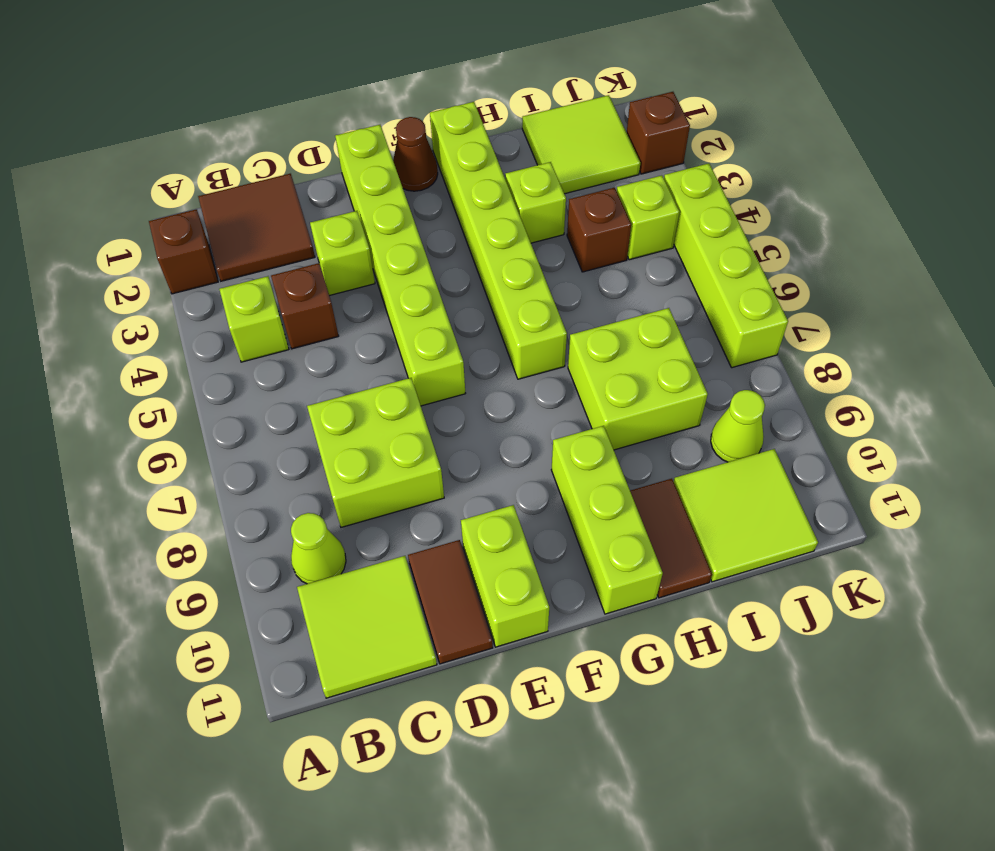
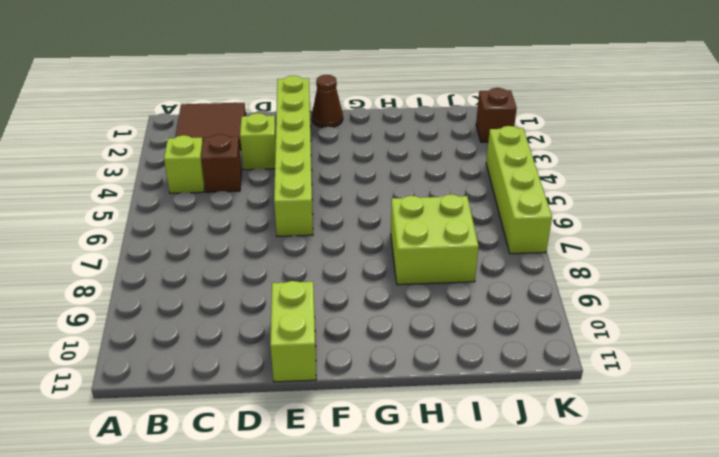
none -> brown brick A2 level 1
none -> lime cone B9 level 1
none -> lime tile B10:C11 level 1

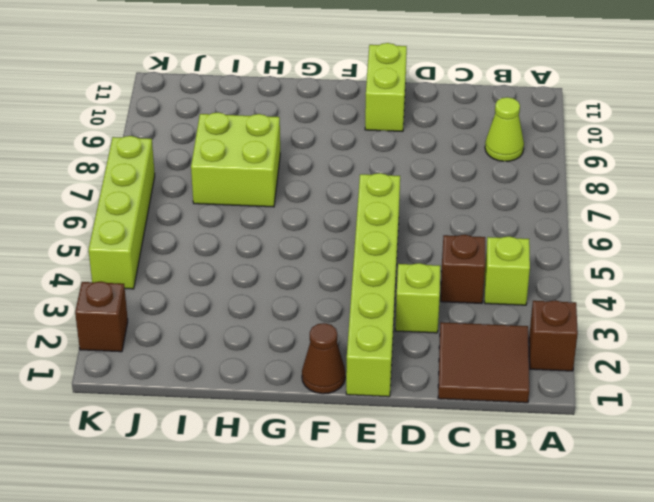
none -> lime tile B10:C11 level 1
none -> lime brick C7:D8 level 1
none -> brown tile D10:D11 level 1

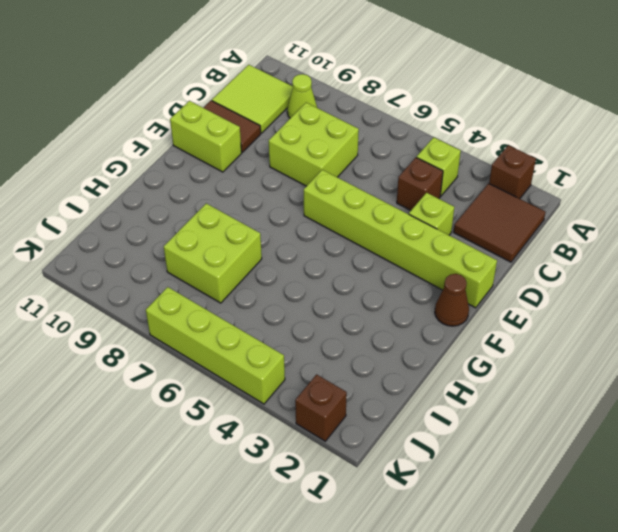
none -> lime brick G1:G6 level 1
none -> lime brick G9:G11 level 1
none -> lime brick H3 level 1

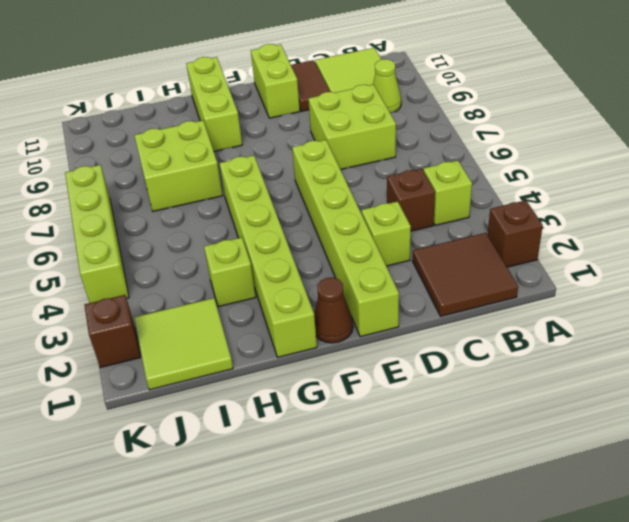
none -> brown tile H10:H11 level 1
none -> brown brick I4 level 1
none -> lime tile I10:J11 level 1

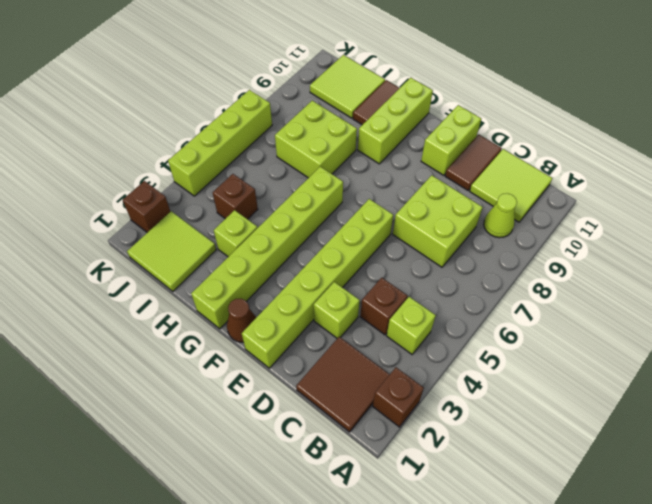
none -> lime brick J4 level 1
none -> lime cone J9 level 1

